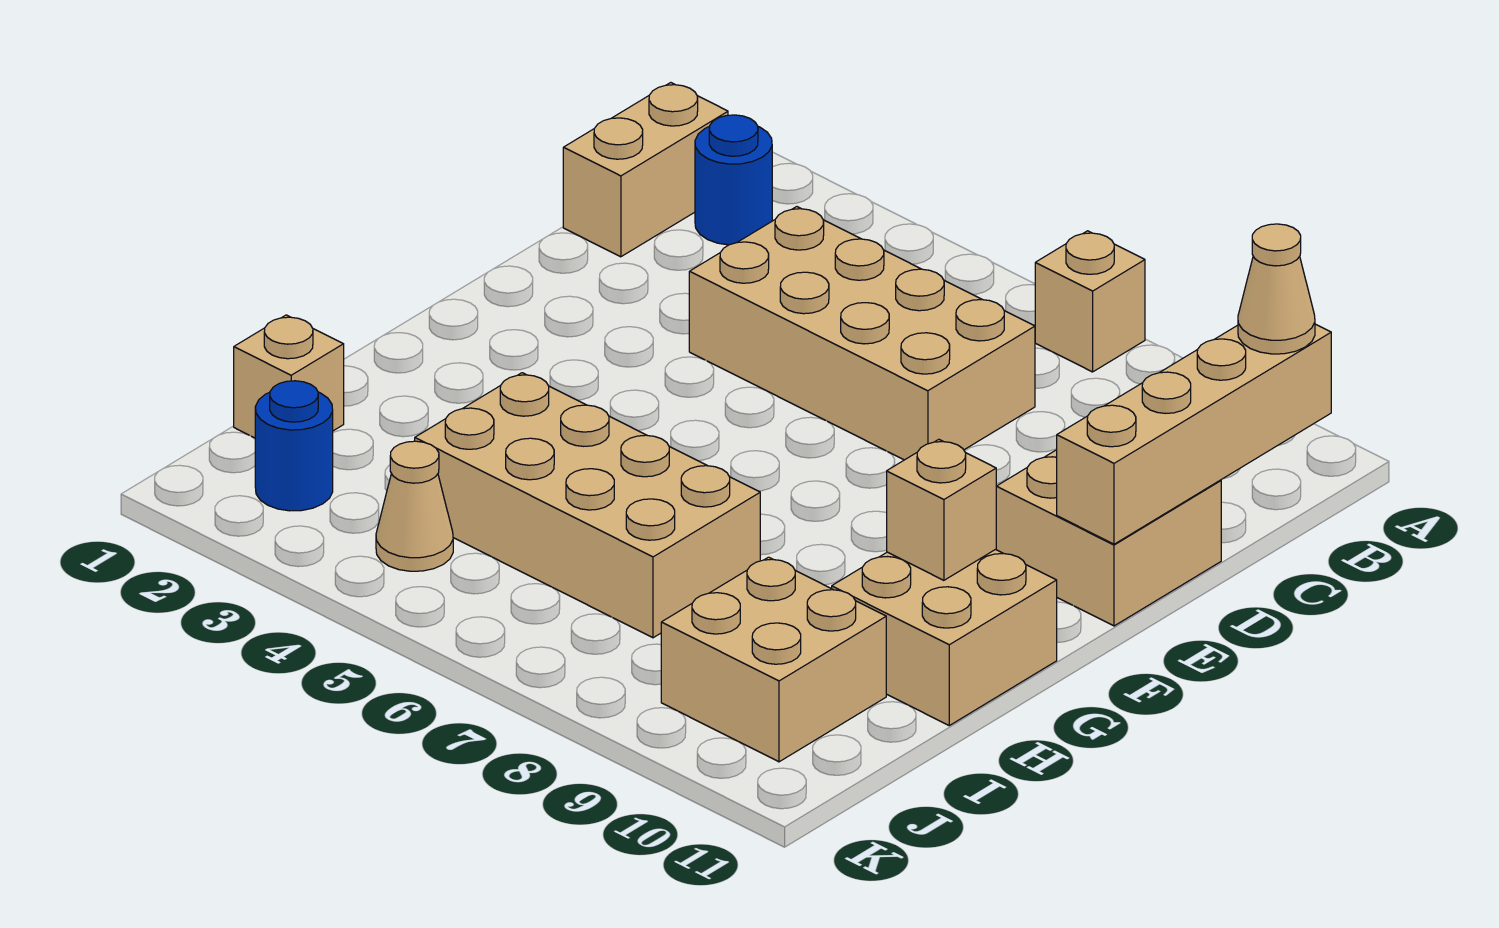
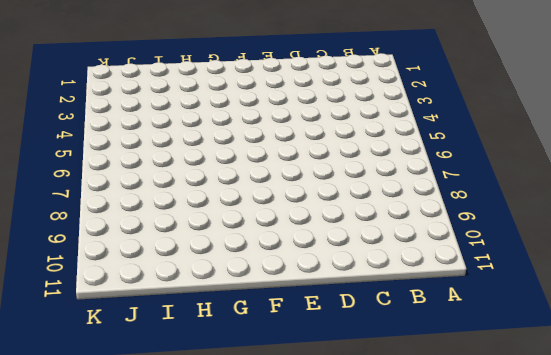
none -> tan brick A7 level 1
none -> tan brick B1:C1 level 1
none -> blue round brick B2 level 1

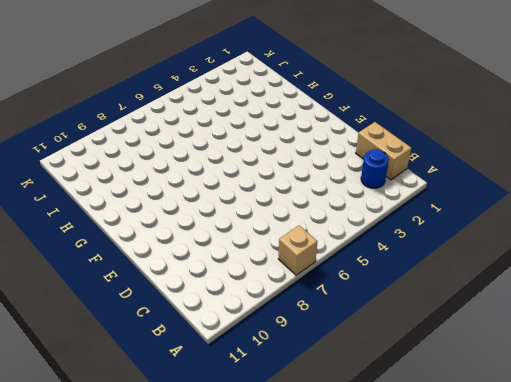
none -> tan brick C4:D7 level 1
none -> tan brick D10:E11 level 1
none -> tan brick G10:H11 level 1

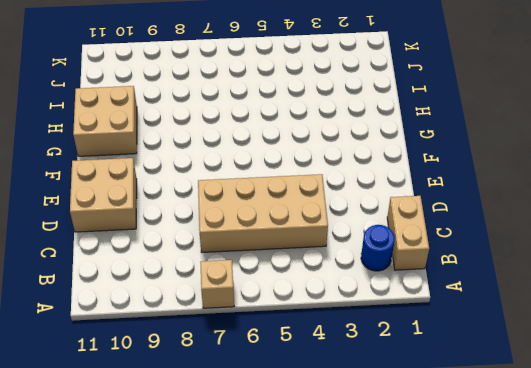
none -> tan brick H4:I7 level 1
none -> tan brick I1 level 1
none -> tan brick I9:J10 level 1

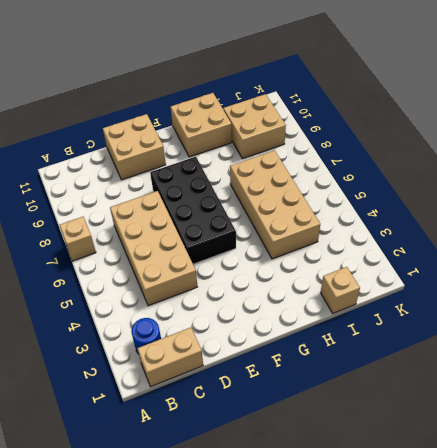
black brick E5:F8 level 1 -> none
none -> blue round brick J2 level 1
none -> tan cone J4 level 1
none -> tan brick B11:E11 level 2

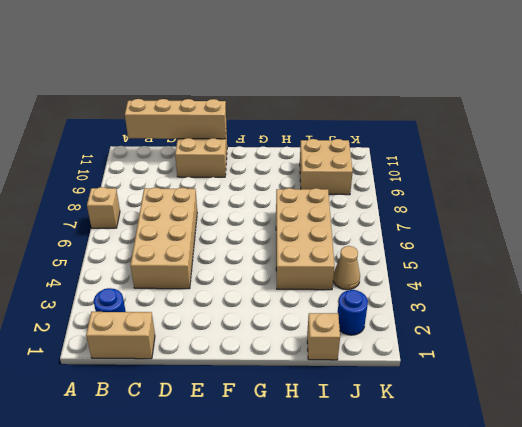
none -> tan brick G10:H11 level 1
none -> tan brick G10 level 2
none -> tan cone B11 level 3

